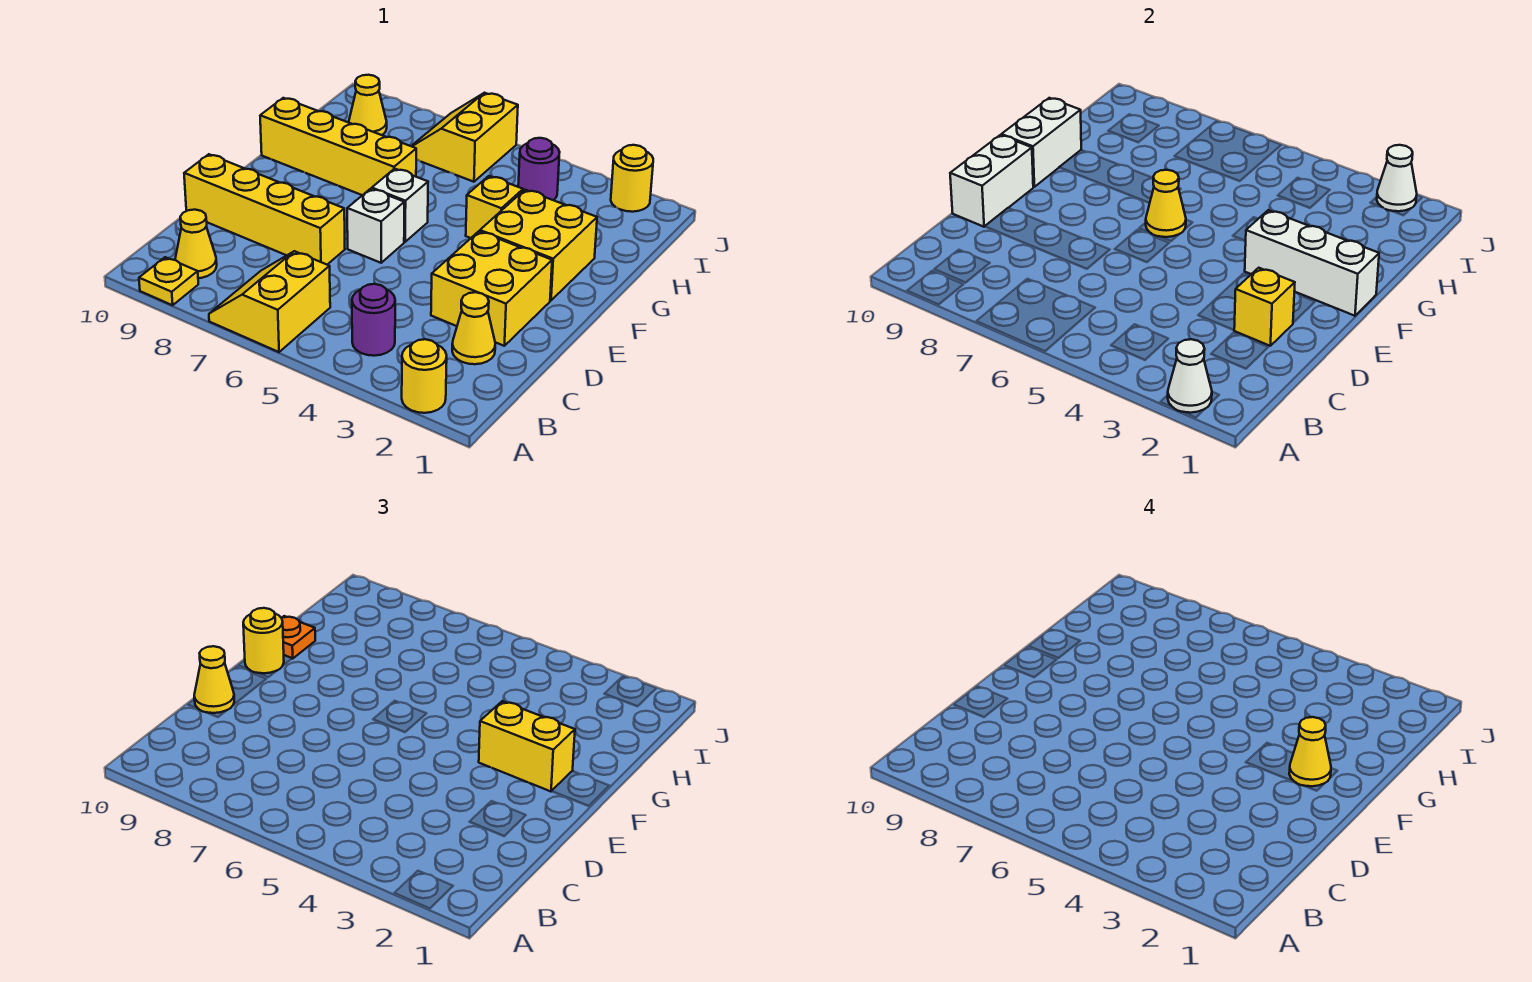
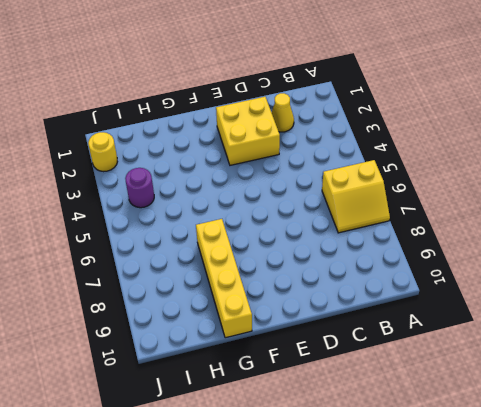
none -> yellow round brick A2 level 1
none -> yellow plate A9 level 1
none -> purple round brick B4 level 1

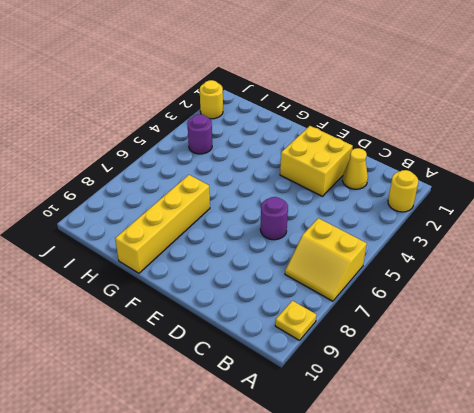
purple round brick D6 level 1 -> purple round brick B4 level 1
none -> yellow cone B9 level 1
none -> yellow brick D7:D10 level 1
none -> white brick E6 level 1

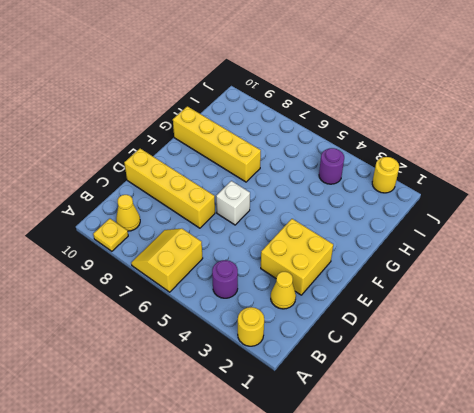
none -> yellow brick F2:G3 level 1
none -> white brick F6 level 1
none -> yellow brick G4 level 1

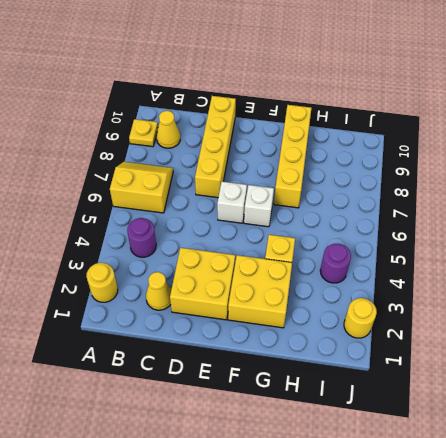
none -> yellow slope I6:J7 level 1 top 6
none -> yellow cone I9 level 1
none -> white cone A2 level 2

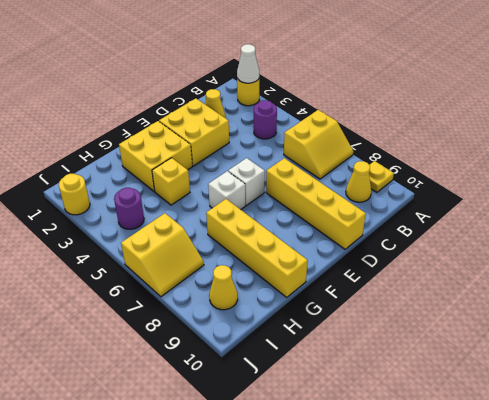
none -> yellow brick D2 level 2
none -> white brick D10:E10 level 2
none -> white brick F1:F3 level 2

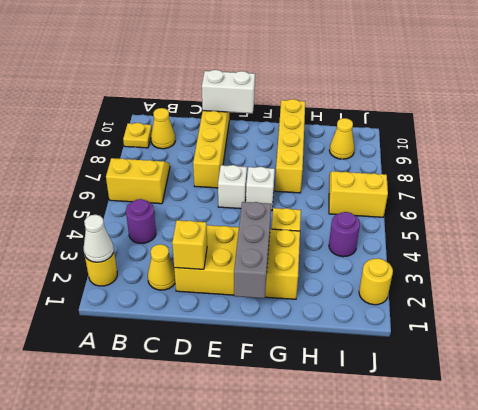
grey brick F1:F3 level 2 -> white brick F1:F3 level 2
none -> yellow cone F6 level 2
none -> white brick F10:G10 level 2
none -> white cone J2 level 2

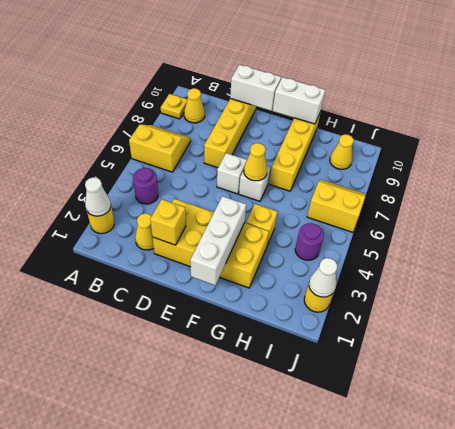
none -> yellow cone D10 level 3
none -> yellow brick F2:F3 level 3
none -> yellow round brick F10 level 3

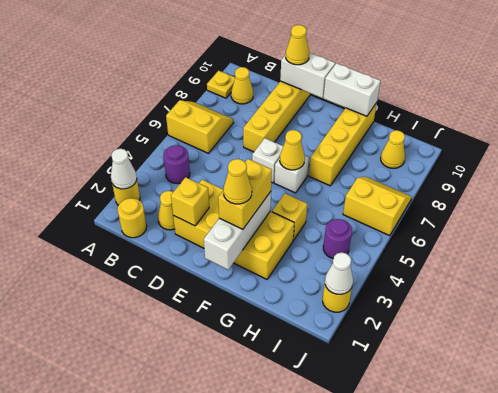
yellow round brick B1 level 1 -> yellow round brick F10 level 3
none -> orange plate G10 level 3

